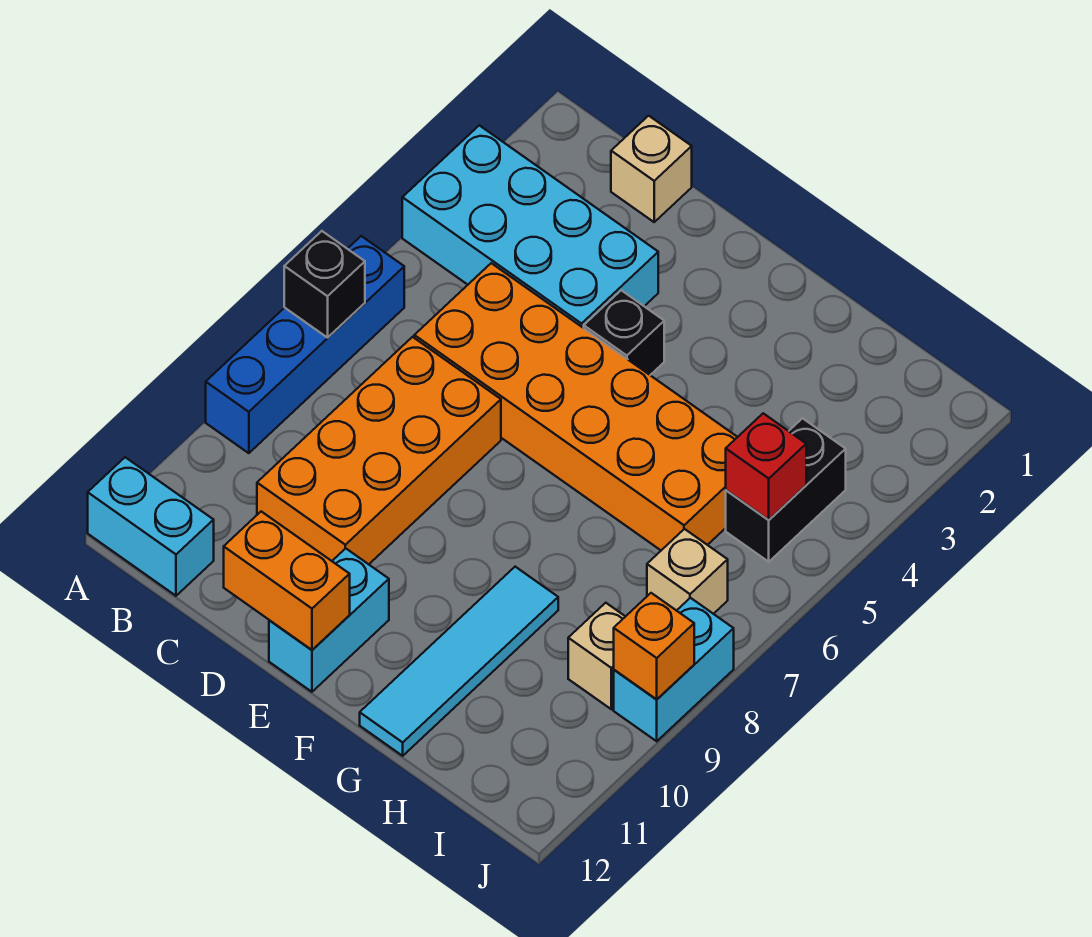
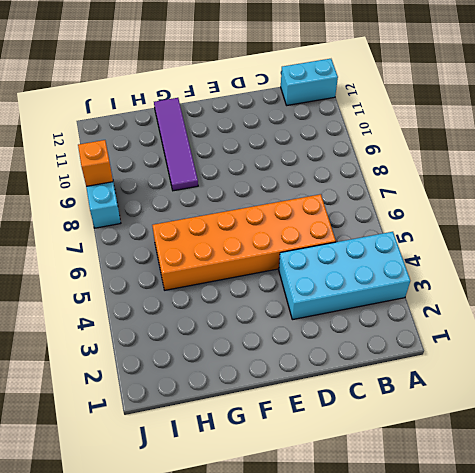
purple tile G9:G12 level 1 -> cyan tile G9:G12 level 1
none -> blue brick A6:A9 level 1
none -> tan brick C1 level 1
none -> orange brick C7:D10 level 1

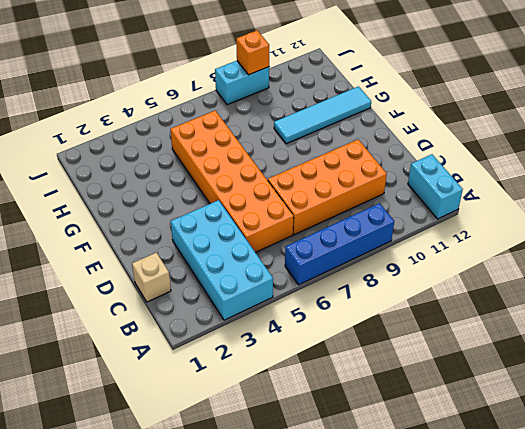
none -> black brick E4 level 1
none -> cyan brick E11:E12 level 1
none -> black brick I4:I5 level 1

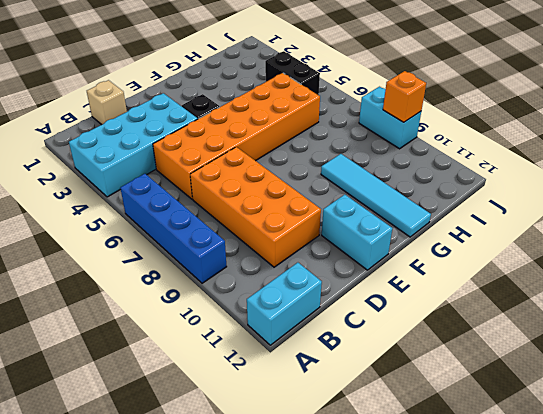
none -> tan brick I7 level 1
none -> tan brick I9 level 1
none -> black brick A7 level 2

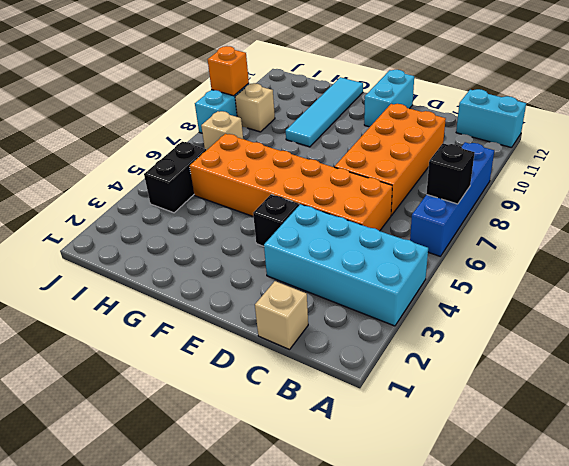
none -> orange brick D12:E12 level 2
none -> red brick I5 level 2

